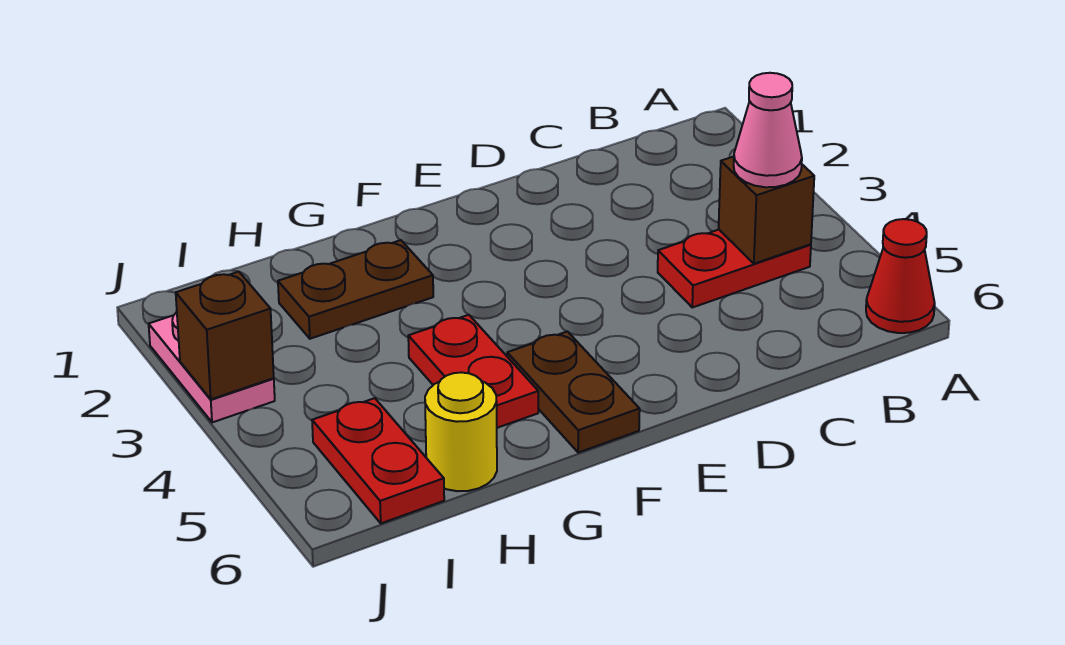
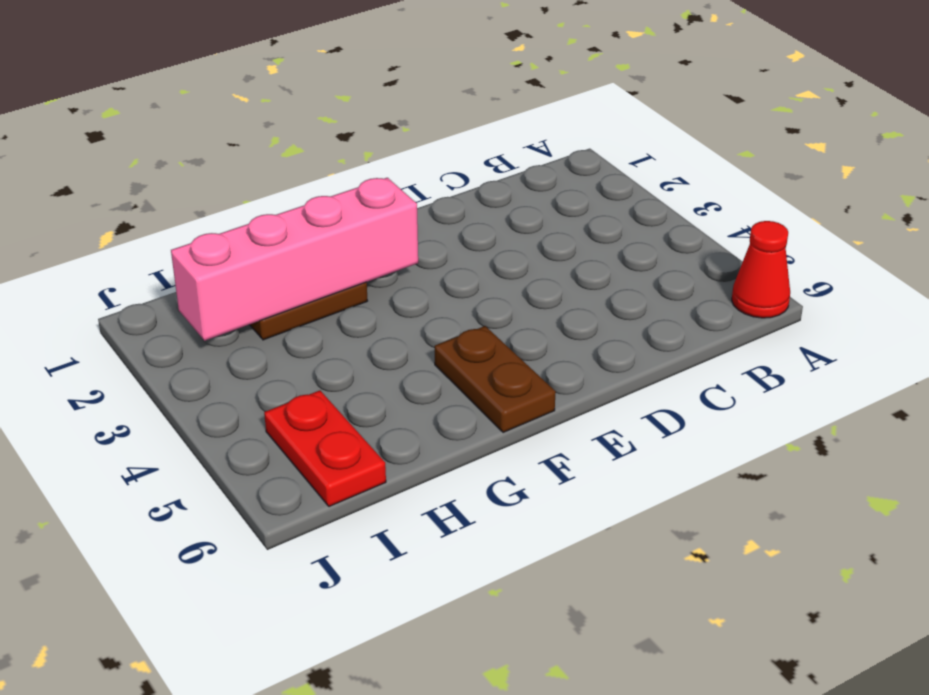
pink brick F2:I2 level 2 -> none
none -> red plate B4:C4 level 1
none -> red plate G4:G5 level 1

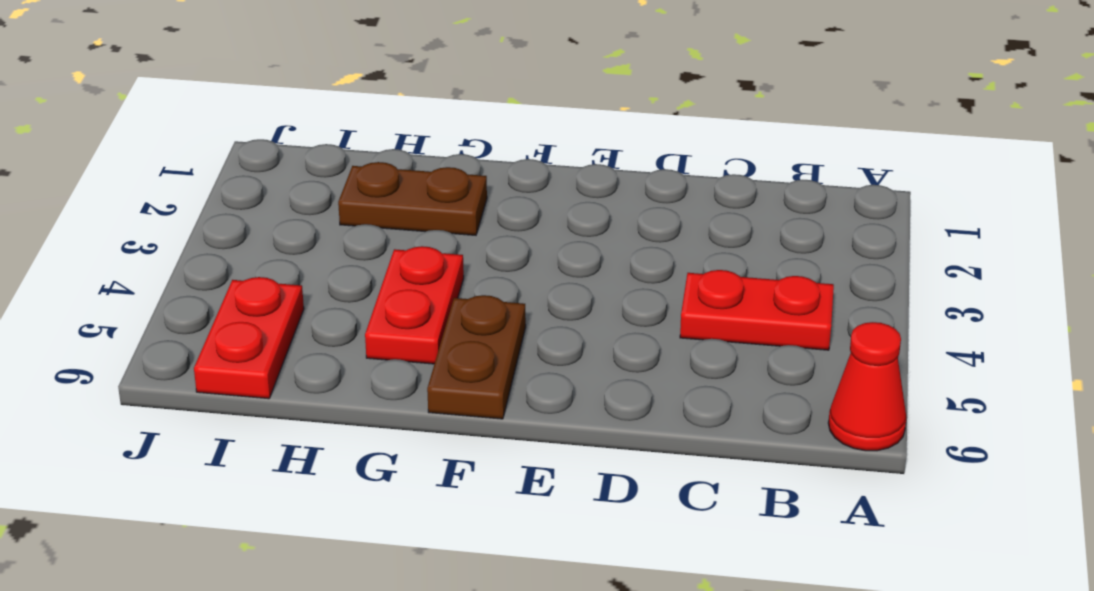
none -> yellow round brick H6 level 1
none -> pink plate J2:J3 level 1

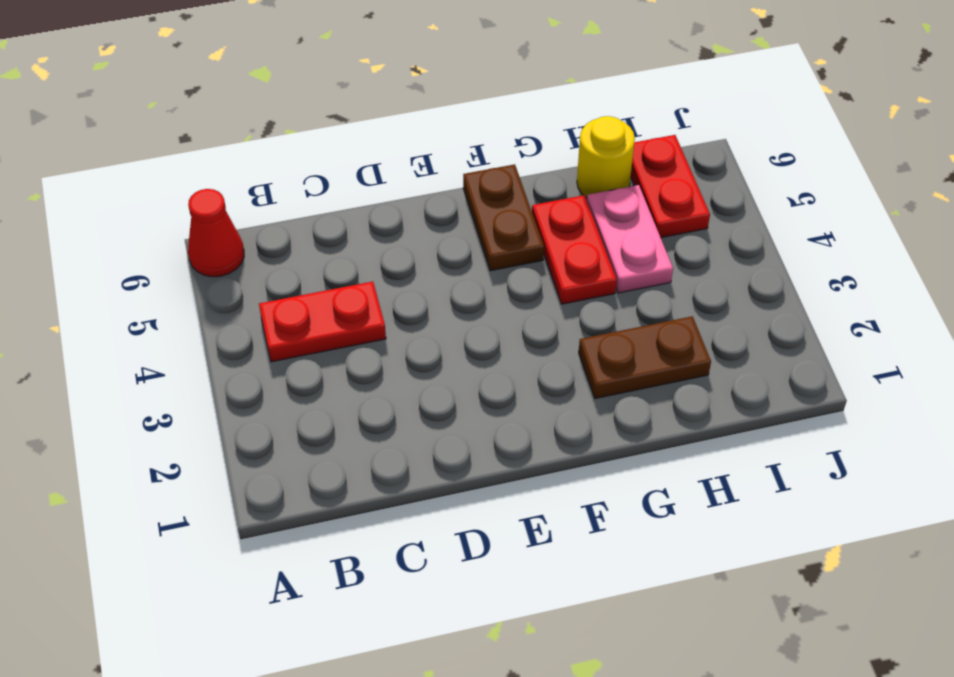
pink plate H4:H5 level 1 -> pink plate J2:J3 level 1
none -> brown brick B4 level 2
none -> brown brick J3 level 2

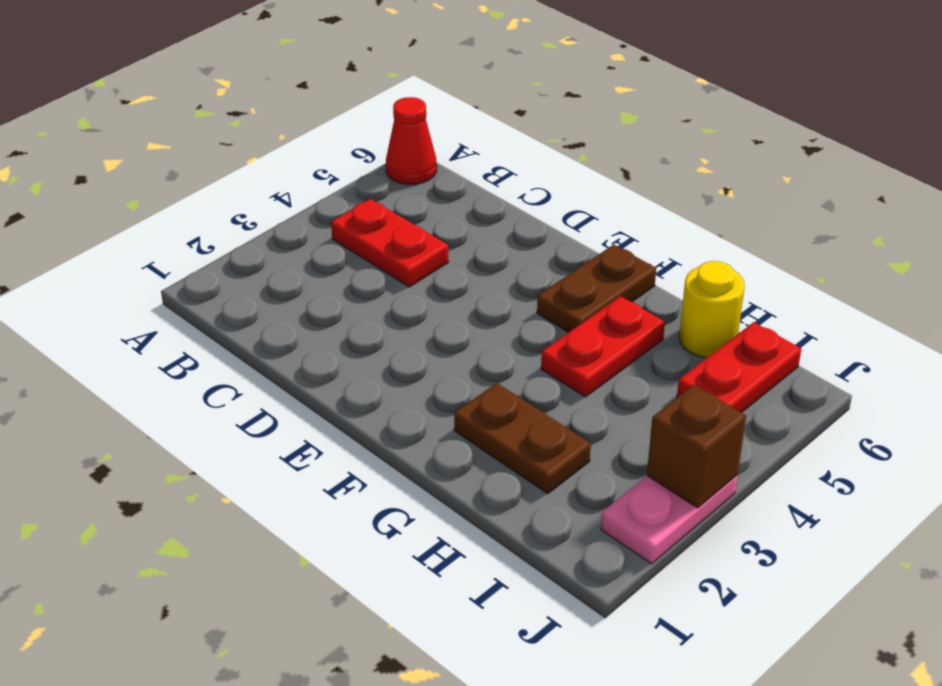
none -> brown brick B4 level 2
none -> pink cone B4 level 3

